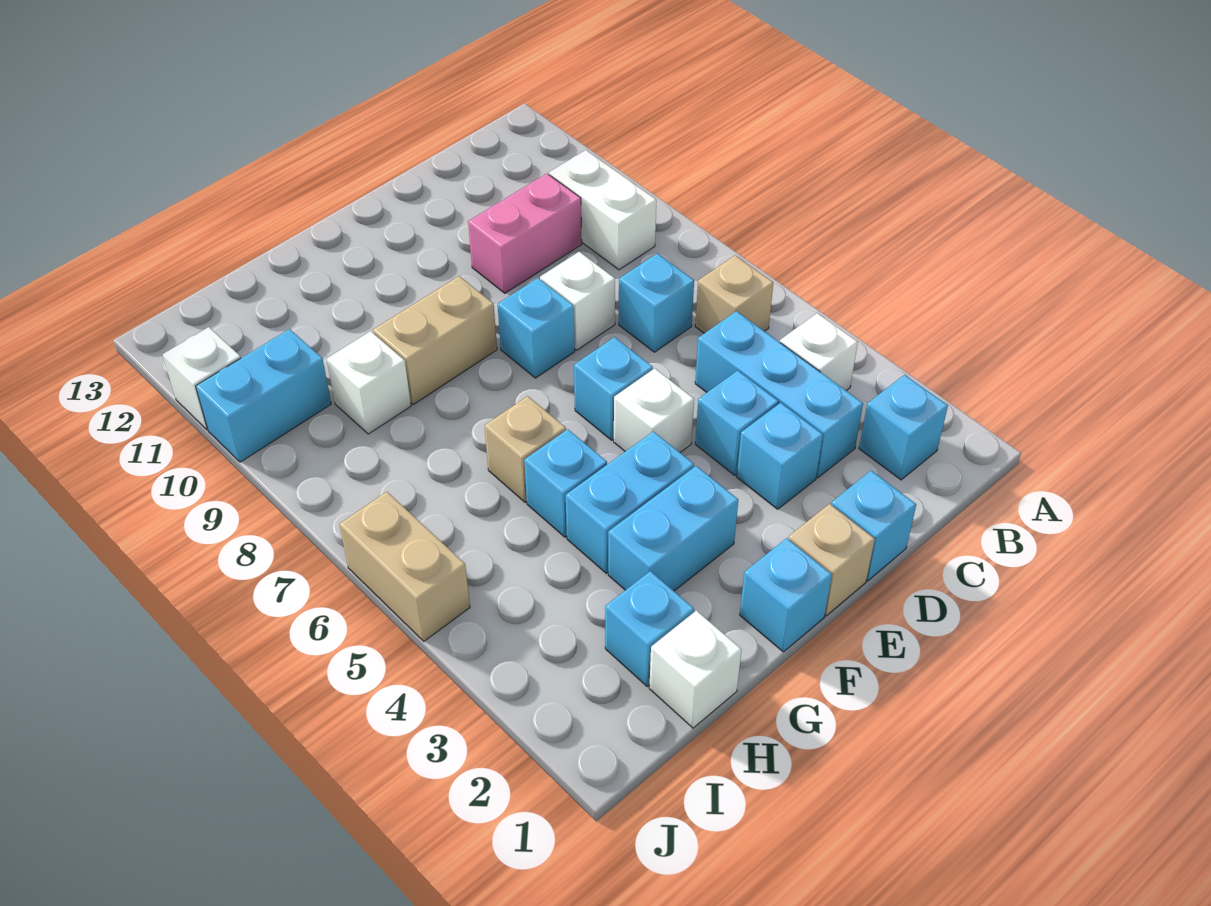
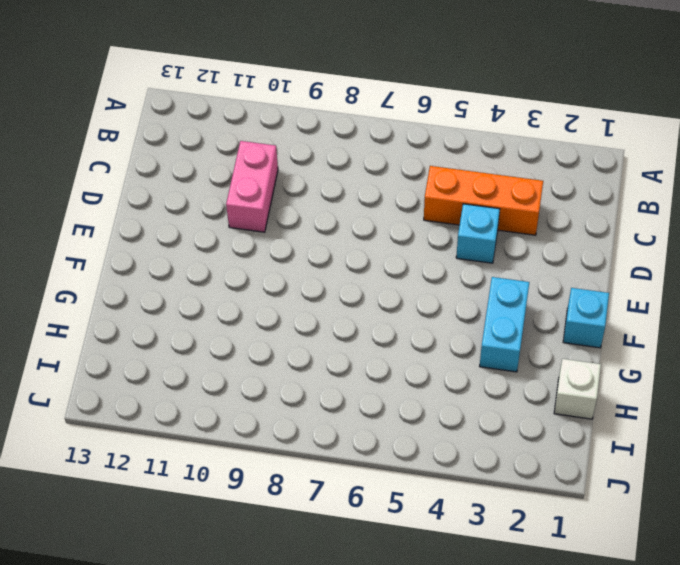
orange brick C3:C5 level 1 -> cyan brick C3:C5 level 1
none -> cyan brick B2 level 1
none -> white brick B4 level 1
none -> tan brick B6 level 1

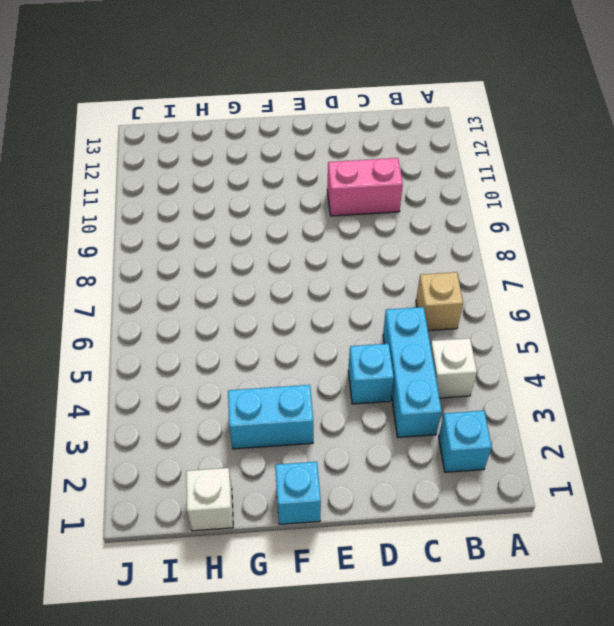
none -> white brick B9:B10 level 1
none -> cyan brick C7 level 1
none -> cyan brick D1 level 1

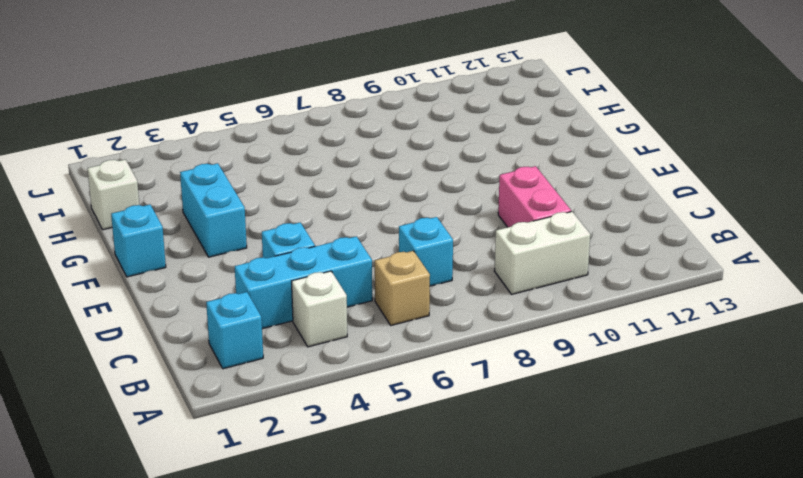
none -> cyan brick D1 level 1
none -> cyan brick D3 level 1
none -> white brick D8 level 1

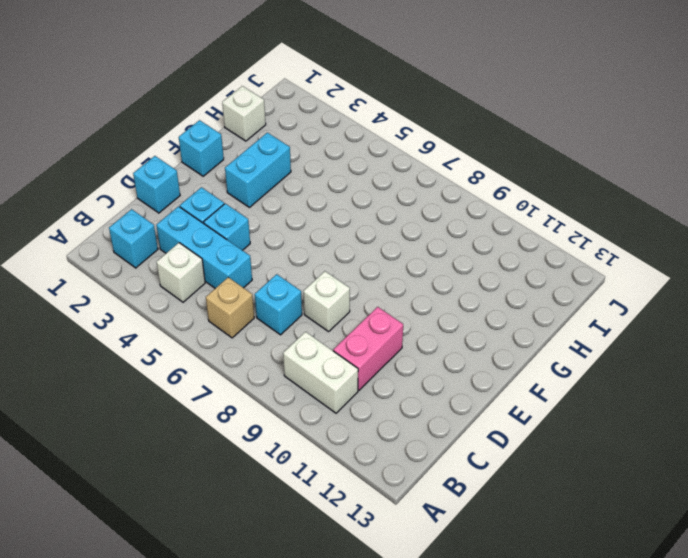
none -> tan brick E1 level 1
none -> white brick E5 level 1
none -> cyan brick E6 level 1

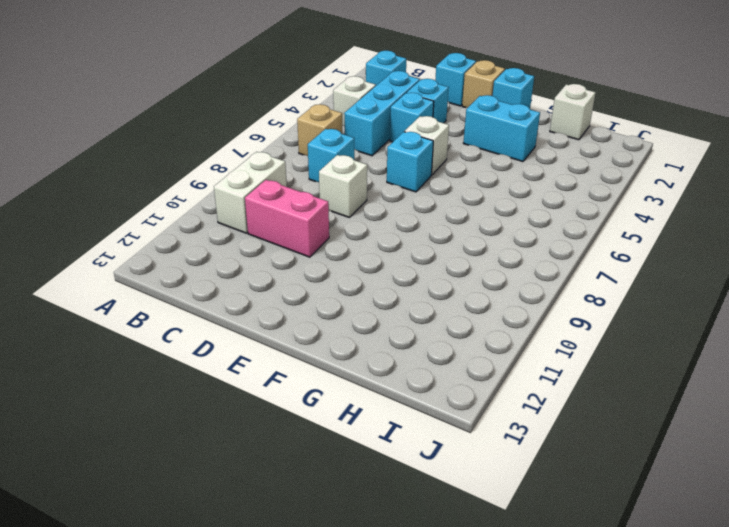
none -> cyan brick E8 level 1
none -> cyan brick F4:G4 level 1
none -> tan brick F9:G9 level 1

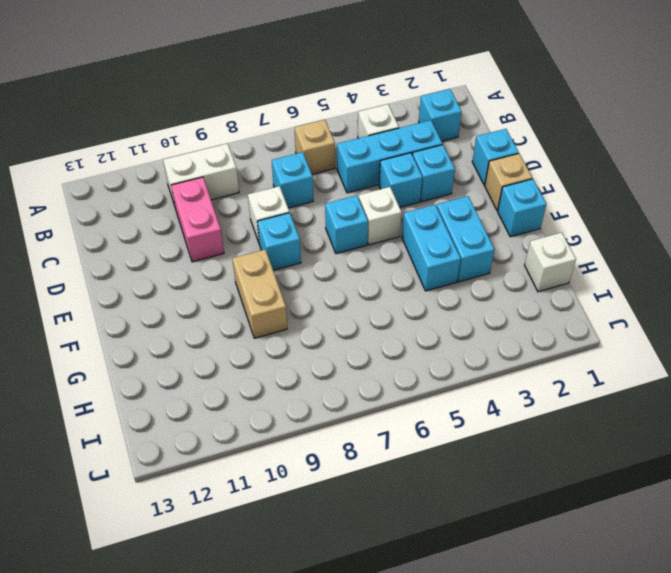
none -> cyan brick G5 level 1
none -> tan brick G6 level 1
none -> cyan brick H2 level 1

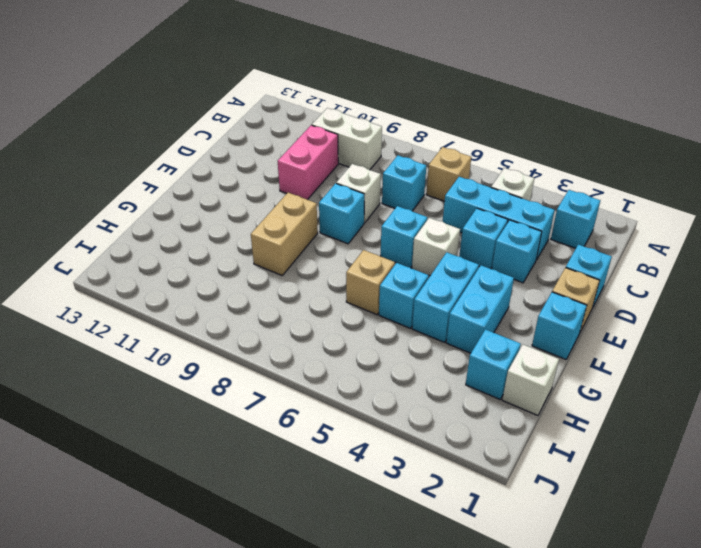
none -> white brick H9 level 1
none -> cyan brick I10:J10 level 1
none -> tan brick J5:J6 level 1

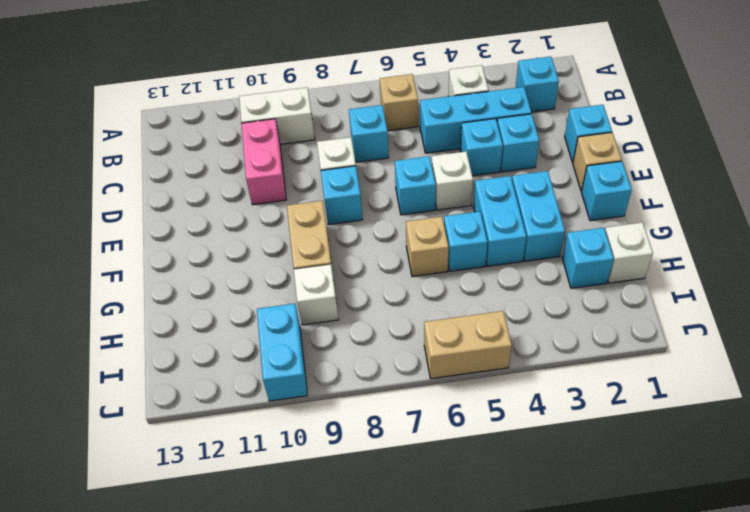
none -> white brick J11 level 1

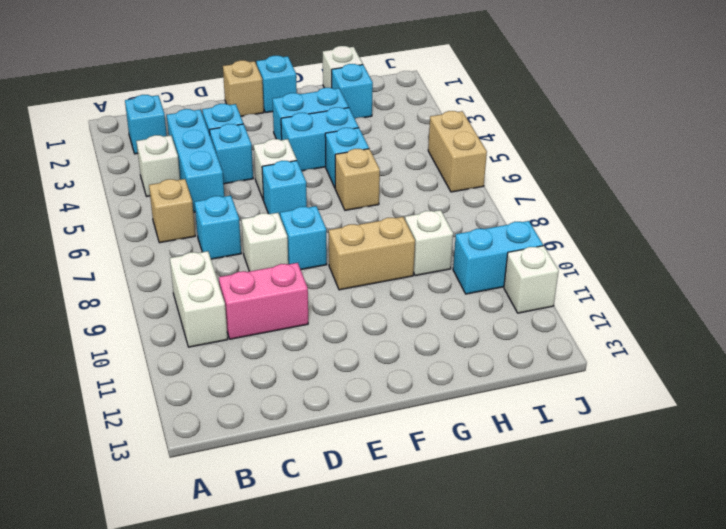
none -> cyan brick D1 level 1

